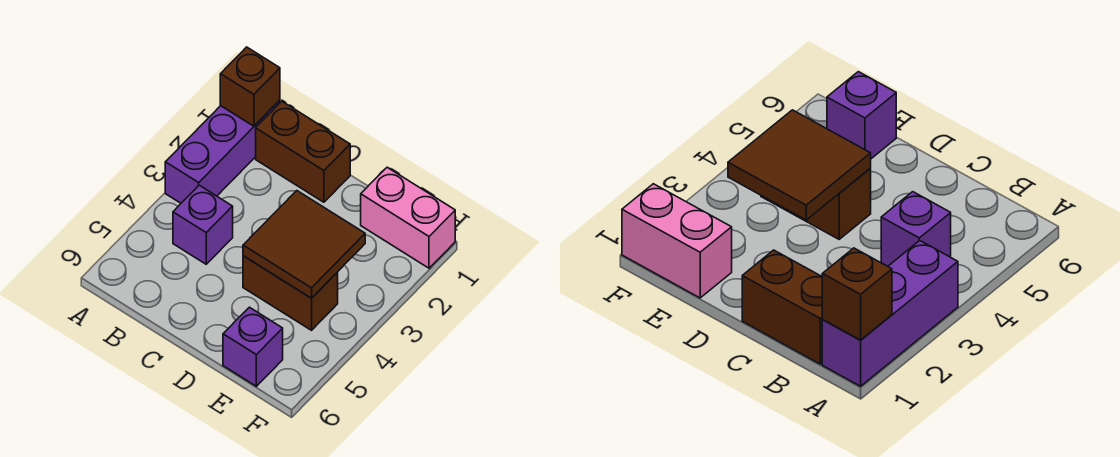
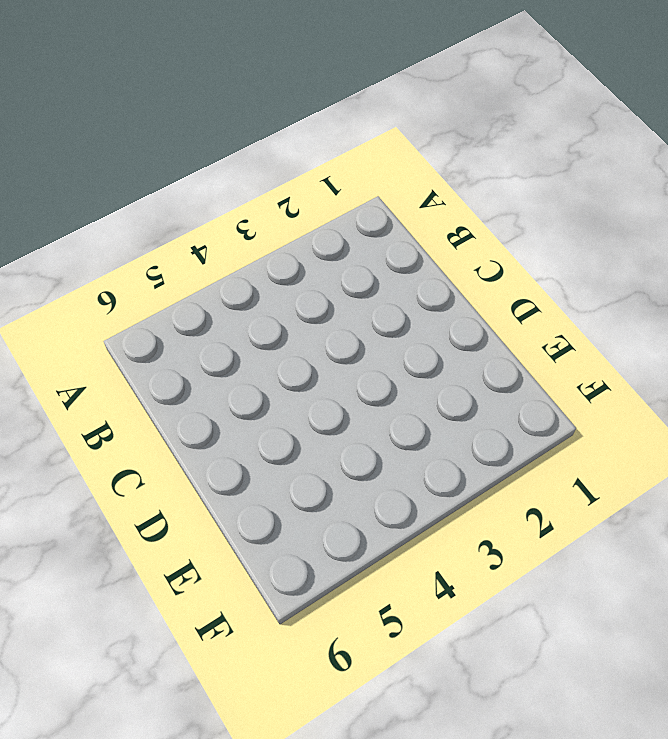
none -> purple brick A1:A3 level 1
none -> brown brick B1:C1 level 1

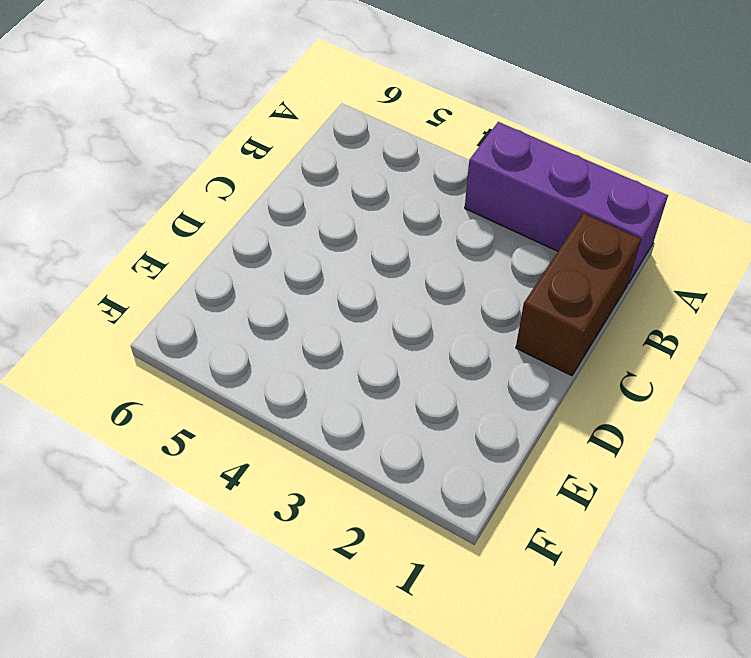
none -> purple brick B4 level 1
none -> brown brick D4:E4 level 1

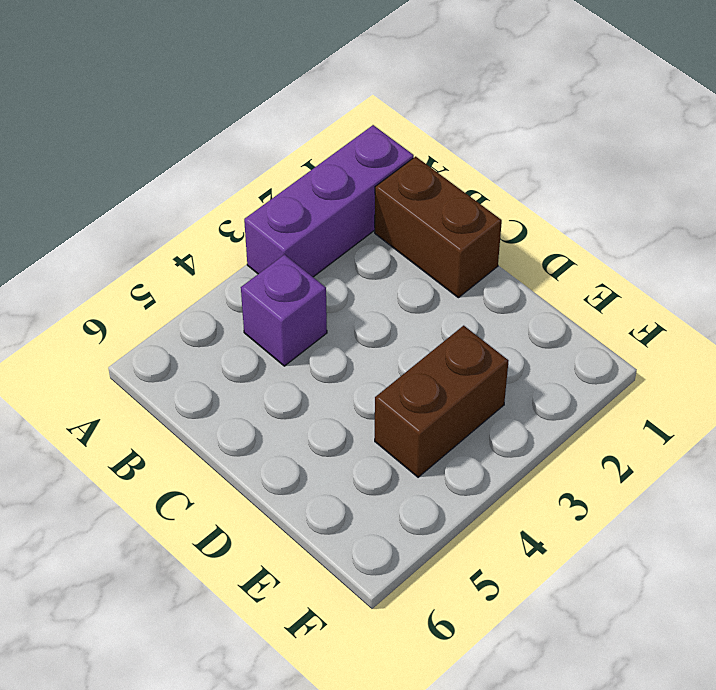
brown brick E3:E4 level 1 -> brown brick D4:E4 level 1
none -> pink brick E1:F1 level 1
none -> purple brick E6 level 1

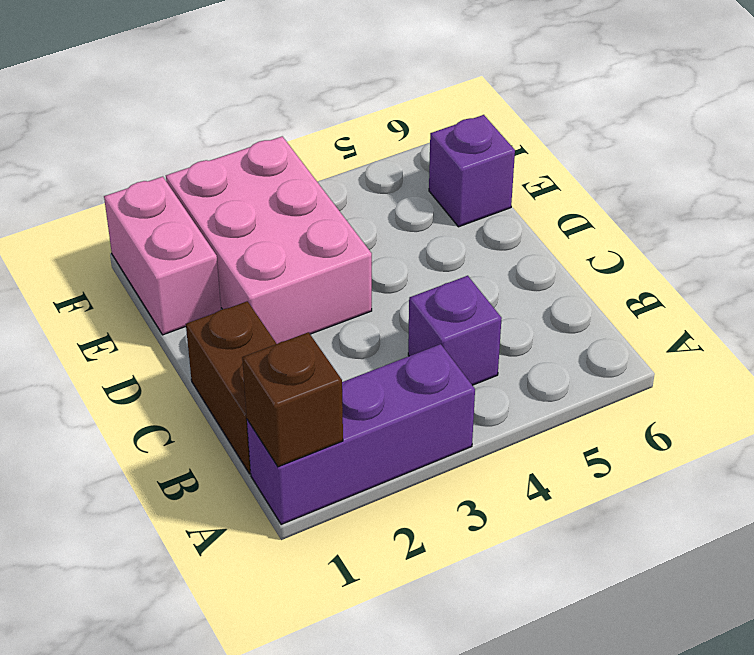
pink brick D2:F3 level 1 -> none
none -> brown brick D4:E4 level 1
none -> brown tile D3:E4 level 2

